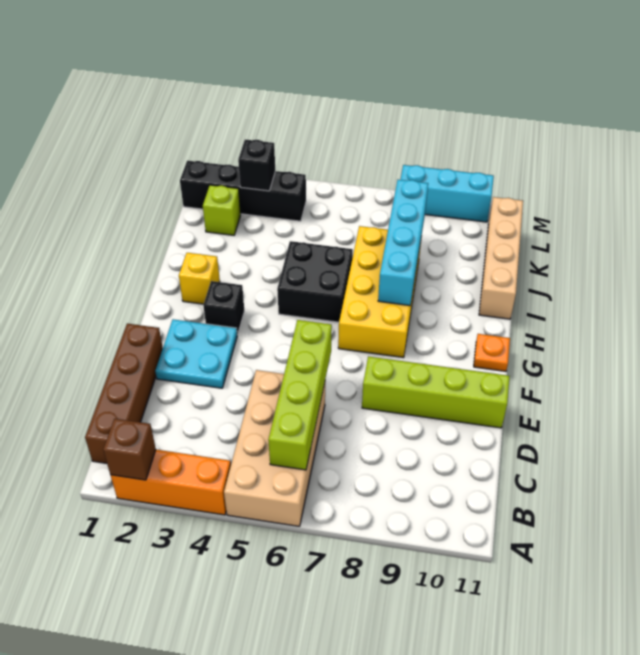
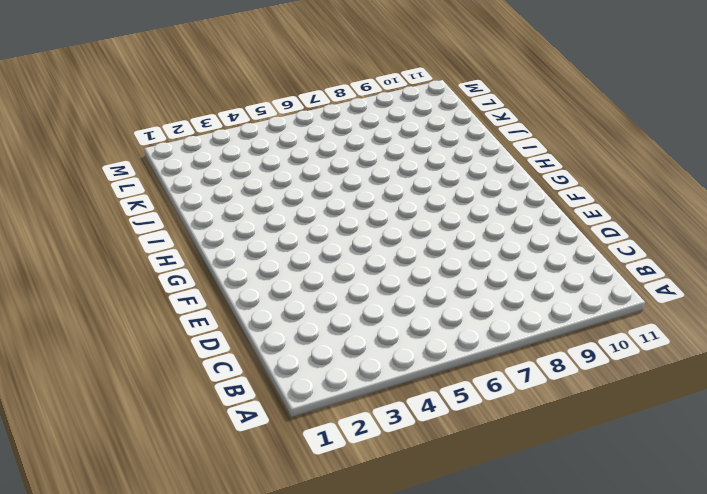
none -> orange brick A2:A4 level 1
none -> tan brick A5:D6 level 1
none -> brown brick B1:E1 level 1

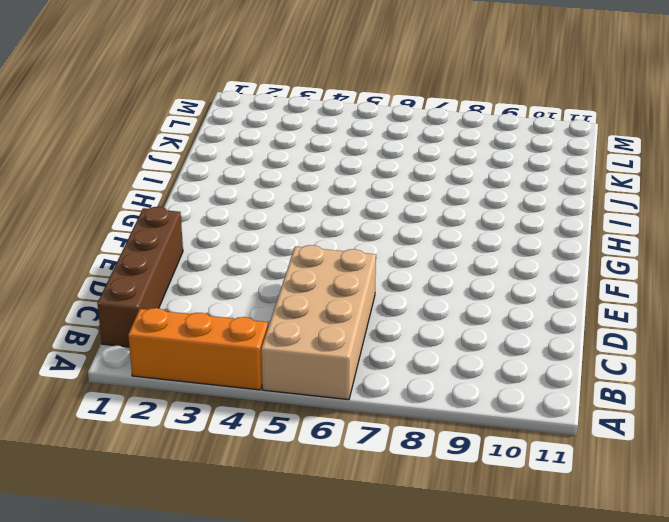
none -> cyan plate E2:F3 level 1
none -> lime brick E8:E11 level 1
none -> black brick G3 level 1

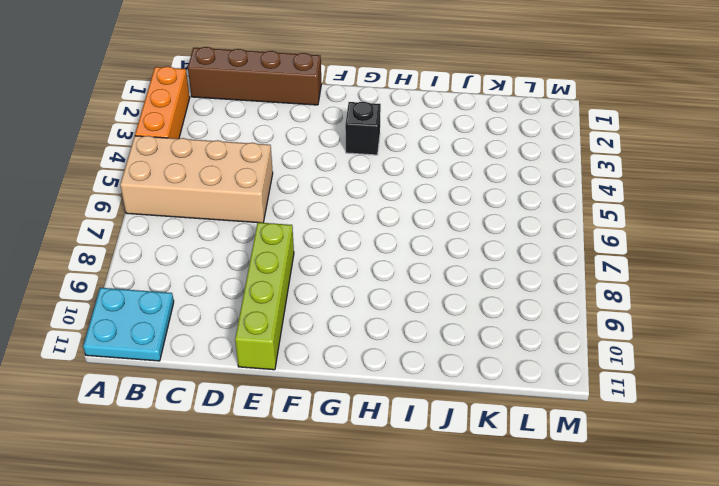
cyan plate A10:B11 level 1 -> cyan plate E2:F3 level 1
none -> yellow brick G7:J8 level 1
none -> orange plate G11 level 1
none -> yellow brick H2 level 1

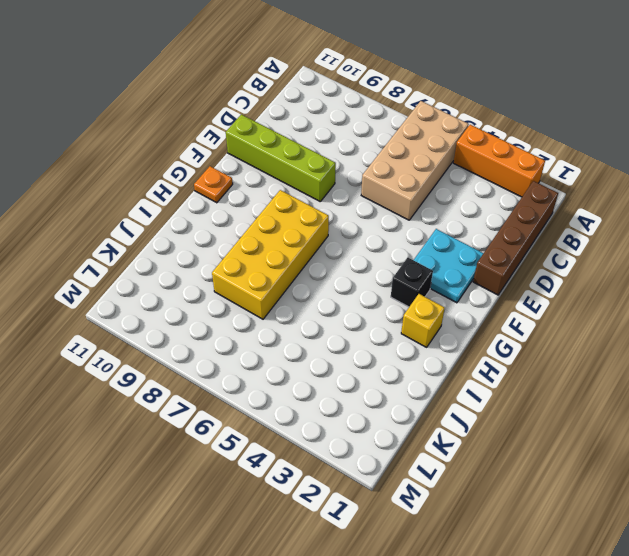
none -> black brick H5:I6 level 1
none -> tan brick I11:L11 level 1
none -> lime brick K2 level 1

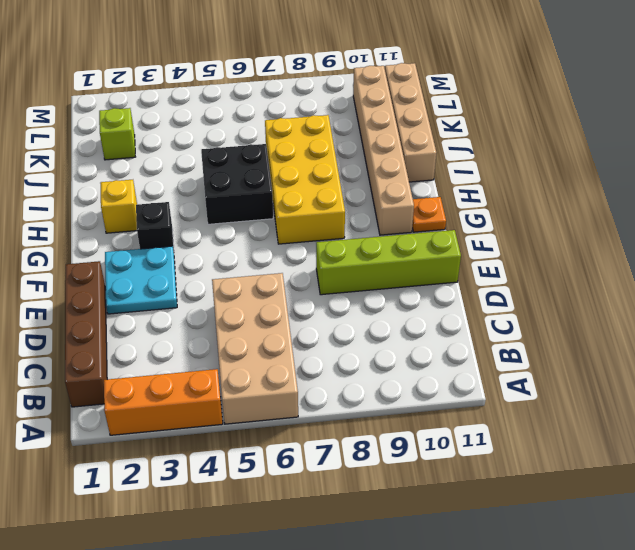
tan brick G10:L10 level 1 -> none
none -> black brick L1:L4 level 1
none -> cyan brick M8:M10 level 1
none -> brown brick A2 level 2

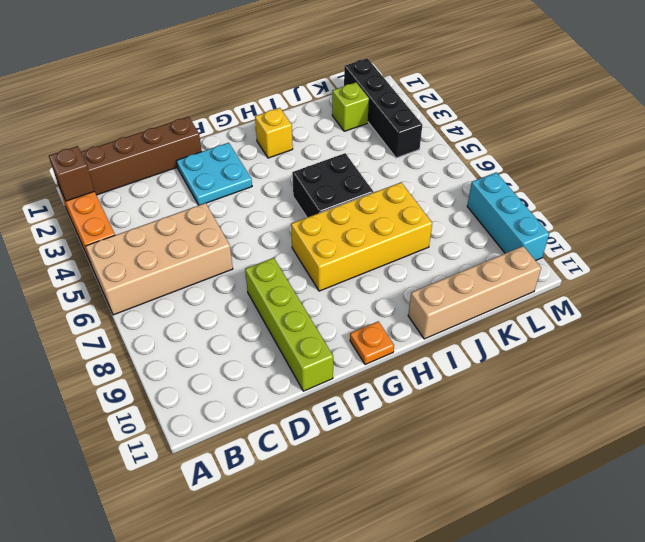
none -> black brick G3 level 1
none -> lime brick B6:E6 level 2
none -> cyan brick H8:K8 level 2

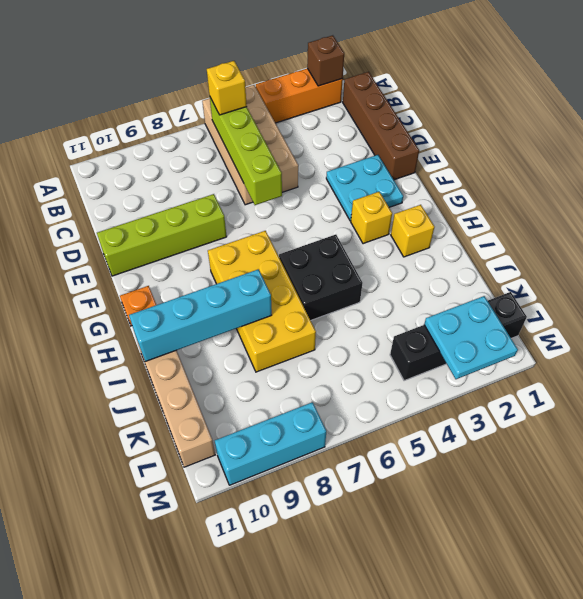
yellow brick B6 level 3 -> none
yellow brick G3 level 1 -> black brick G3 level 1
cyan brick I8:I11 level 2 -> cyan brick H8:K8 level 2
cyan plate L2:M3 level 2 -> black brick L3 level 2
none -> lime brick K2 level 1

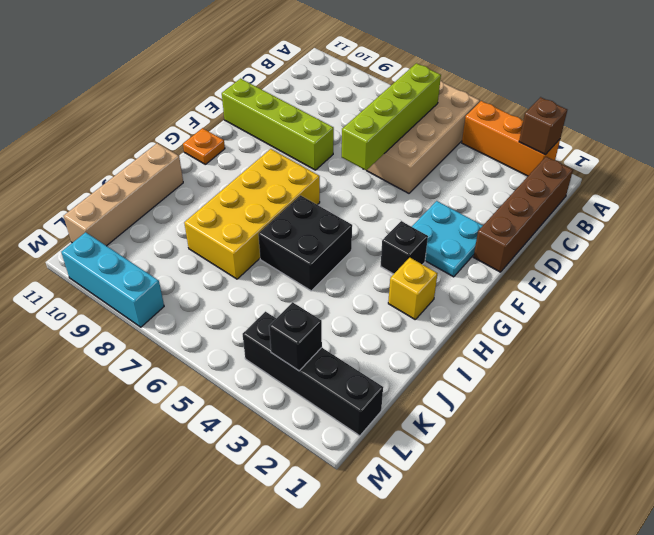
none -> lime brick K2 level 1
none -> cyan brick H8:K8 level 2

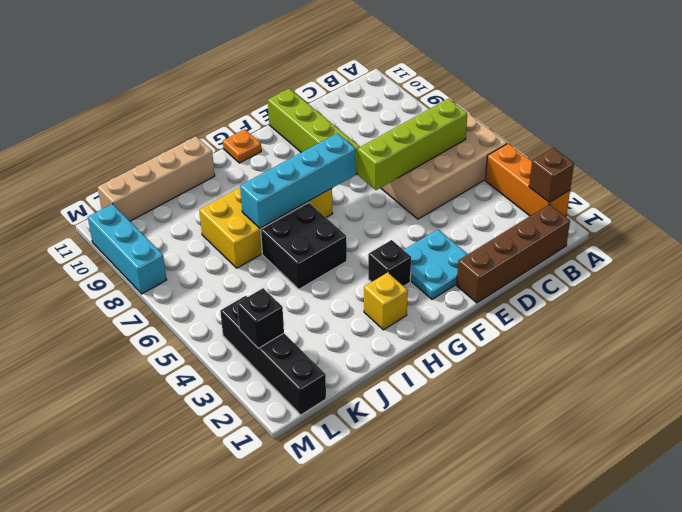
cyan brick F7:I7 level 2 -> cyan brick H8:K8 level 2
none -> lime brick K2 level 1

